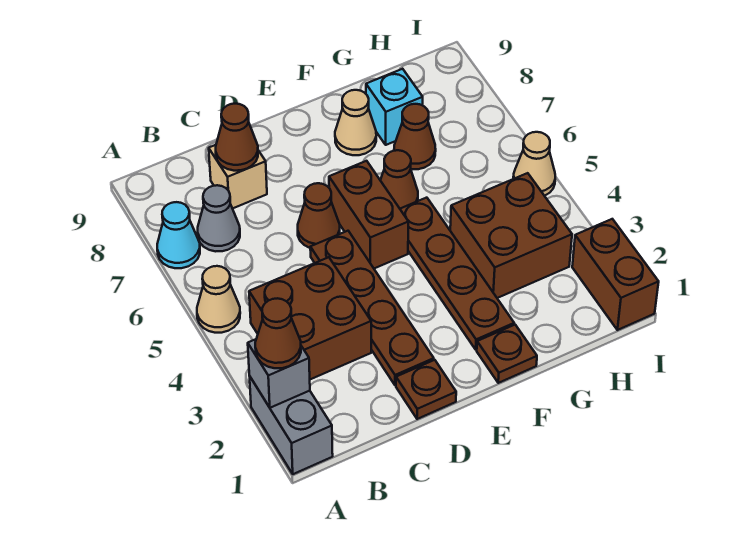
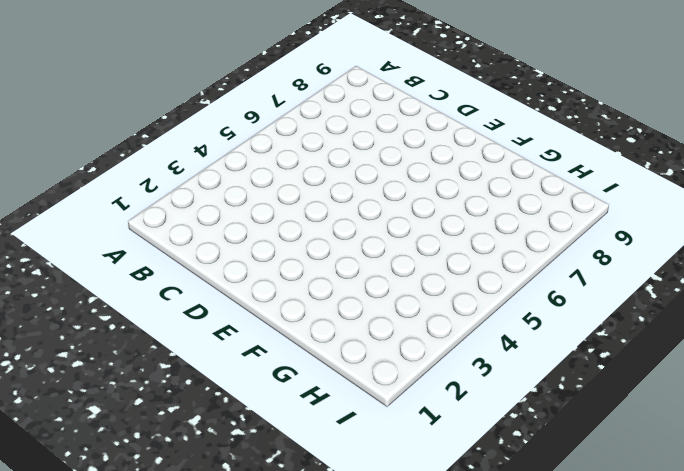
none -> grey brick A1:A2 level 1
none -> tan cone A5 level 1
none -> cyan cone A7 level 1

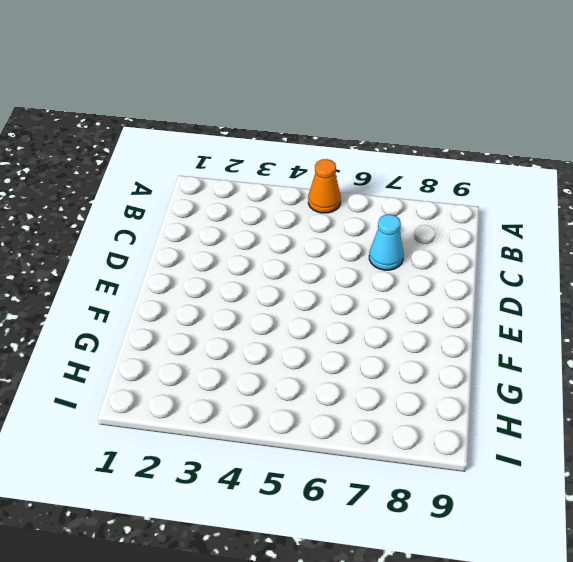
orange cone A5 level 1 -> tan cone A5 level 1
cyan cone C7 level 1 -> cyan cone A7 level 1
none -> grey brick A1:A2 level 1
none -> brown brick B3:C4 level 1
none -> grey cone B7 level 1

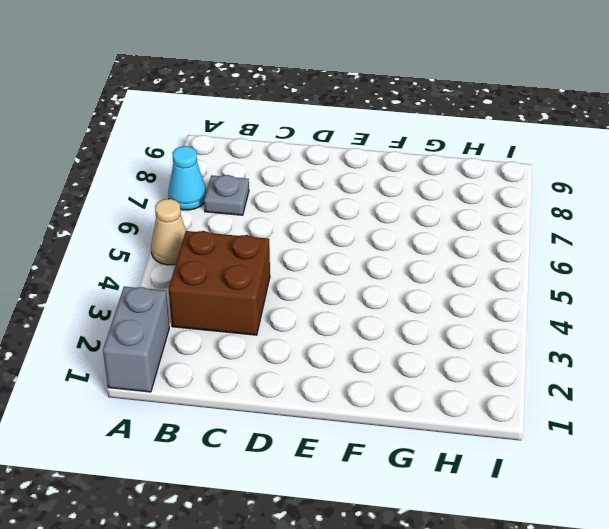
grey plate B7 level 1 -> grey cone B7 level 1
none -> tan brick C8 level 1
none -> brown plate D1 level 1
none -> brown plate D2:D5 level 1

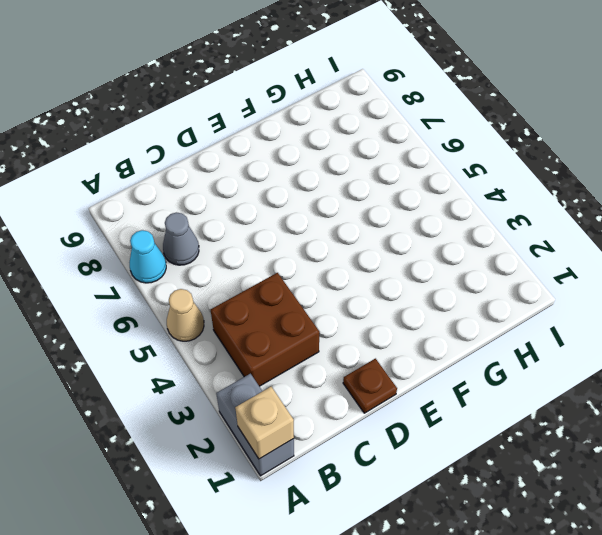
tan brick A1 level 2 -> tan brick C8 level 1
none -> brown plate D2:D5 level 1
none -> brown cone D6 level 1
none -> brown brick E5:E6 level 1

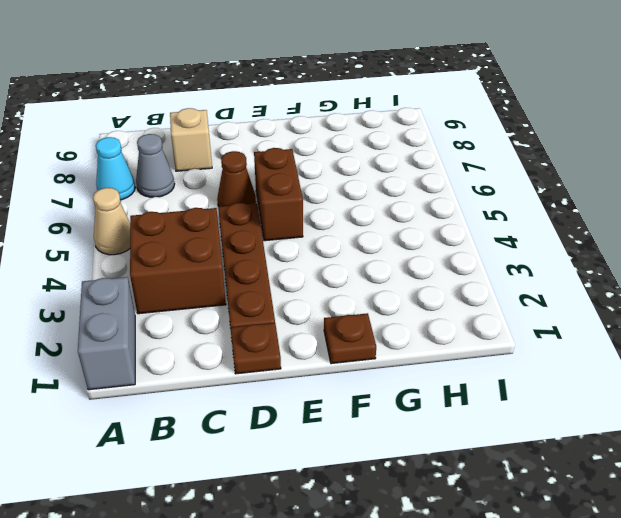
none -> brown plate F2:F5 level 1
none -> brown cone F6 level 1
none -> tan cone F8 level 1

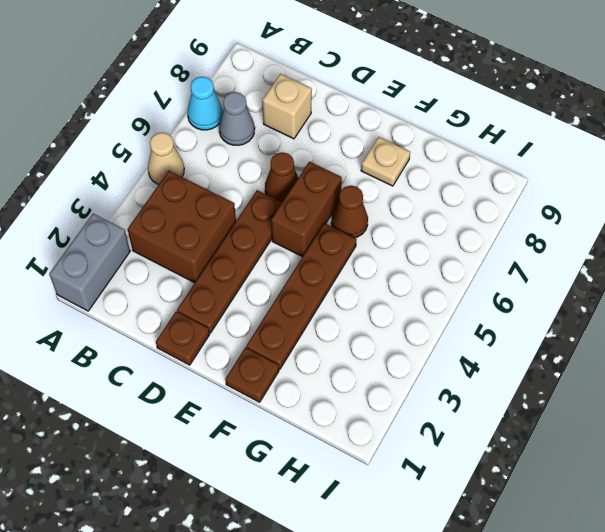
tan plate F8 level 1 -> tan cone F8 level 1
none -> brown brick G3:H4 level 1
none -> brown cone G7 level 1
none -> cyan brick G8 level 1

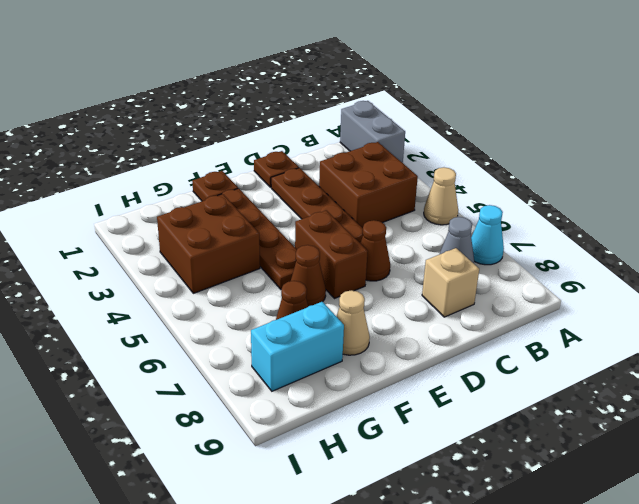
cyan brick G8:H8 level 1 -> cyan brick G8 level 1
none -> brown brick I1:I2 level 1
none -> tan cone I5 level 1
none -> grey brick A2 level 2

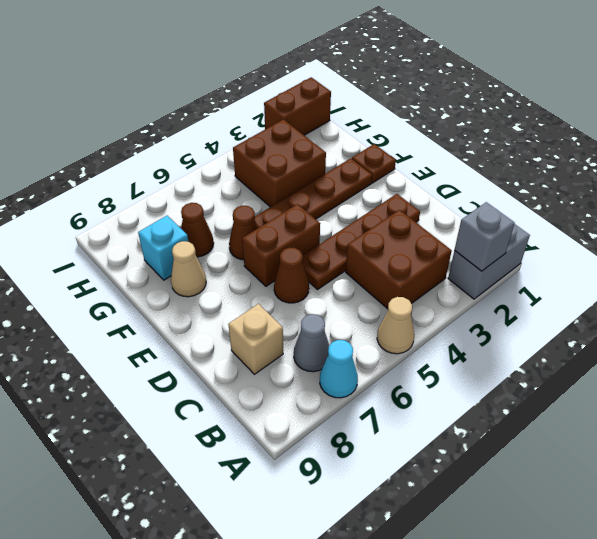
none -> brown plate D1 level 1
none -> tan cone I5 level 1
none -> brown cone C8 level 2

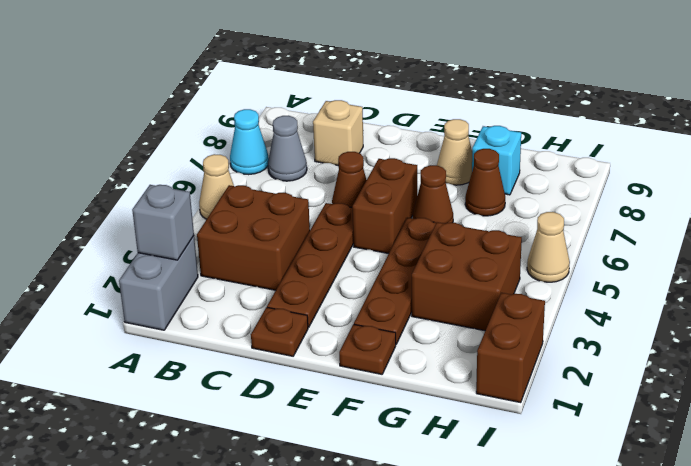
none -> brown cone C8 level 2
none -> brown cone A2 level 3

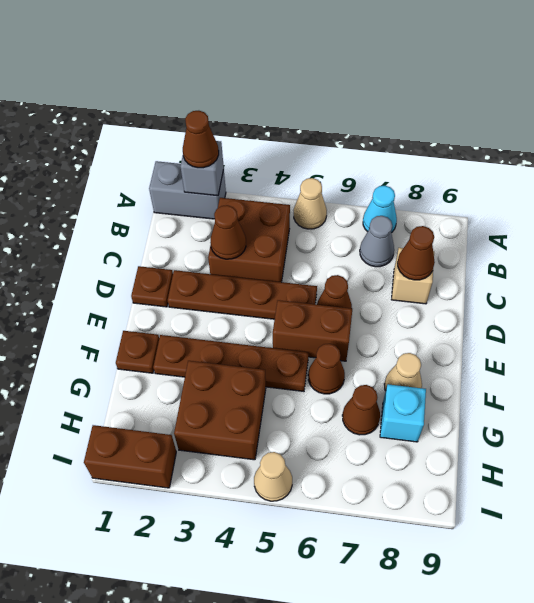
brown cone C3 level 2 -> none

